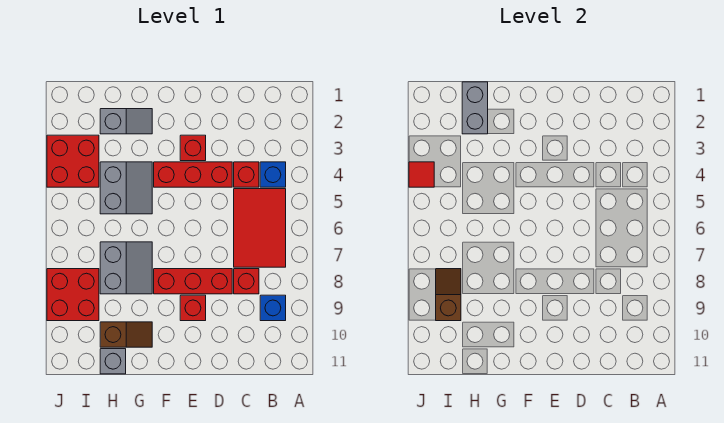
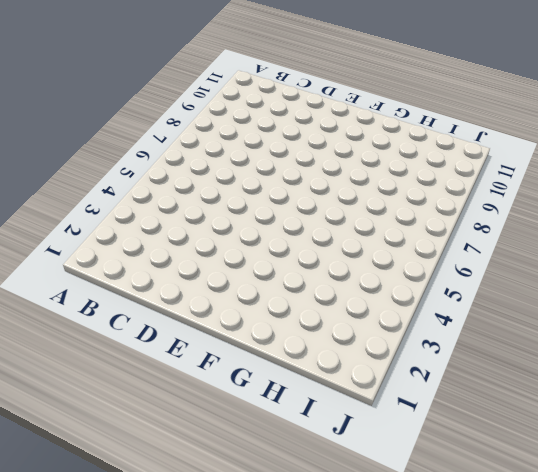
none -> blue brick B4 level 1
none -> red tile B5:C7 level 1
none -> blue brick B9 level 1

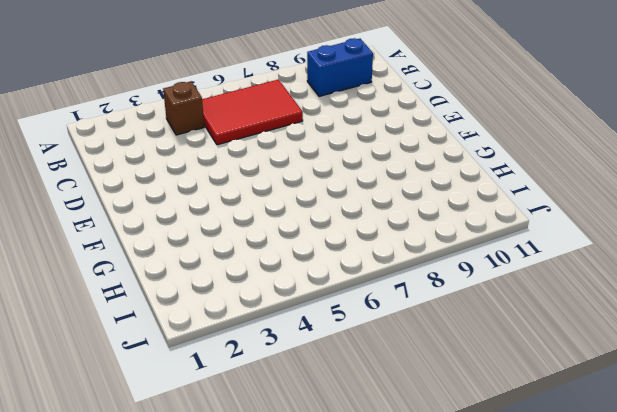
brown brick B4 level 1 -> blue brick B4 level 1
blue brick B9:B10 level 1 -> blue brick B9 level 1
none -> red brick C4 level 1
none -> red brick C8 level 1
none -> red brick D4:F4 level 1

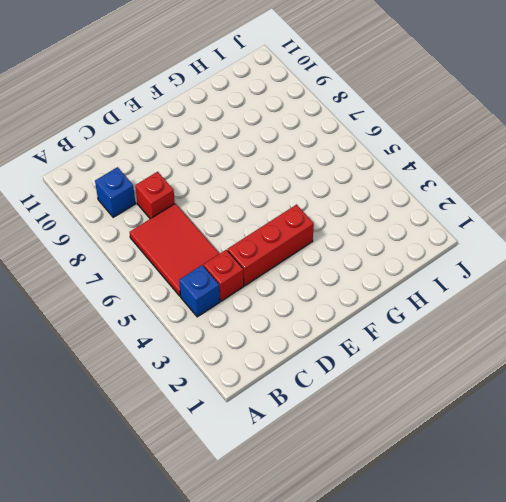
none -> red brick D8:F8 level 1
none -> red brick E3 level 1
none -> red brick E9 level 1

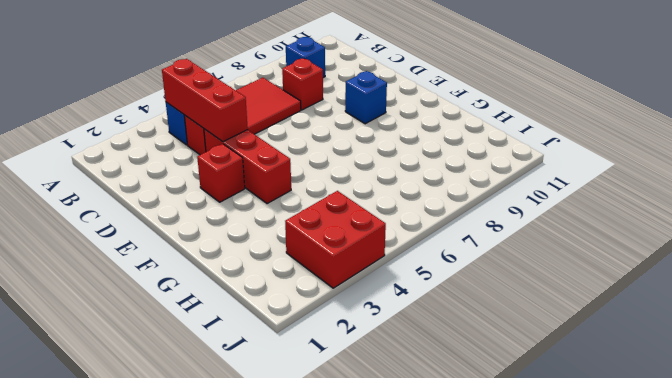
red brick B4:D4 level 2 -> red brick D8:F8 level 1
blue brick E9 level 1 -> red brick E9 level 1
none -> grey slope G2:H2 level 1 top H
none -> grey slope G4:H5 level 1 top H
none -> grey slope G7:H8 level 1 top H

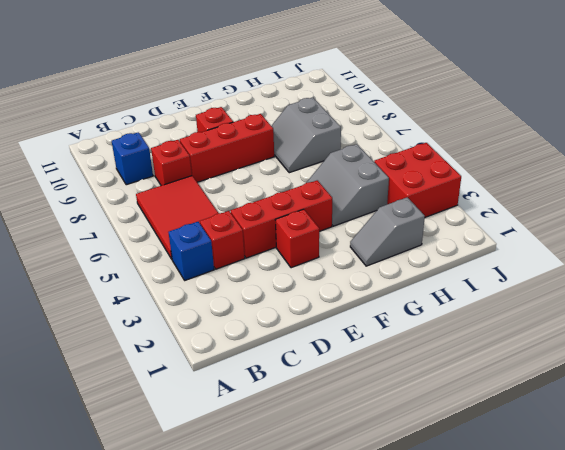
none -> brown slope G10:H10 level 1 top H
none -> grey brick H11 level 1
none -> red brick I8:J9 level 1

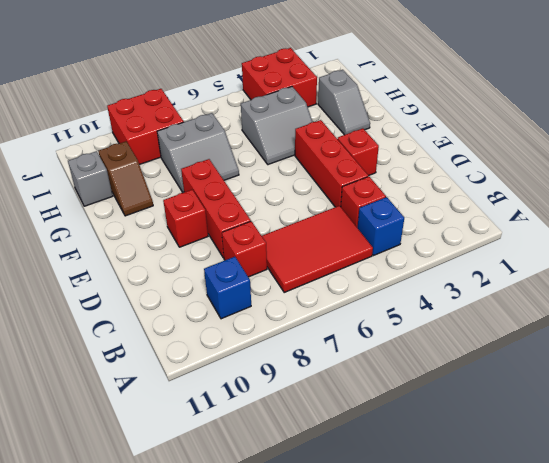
none -> grey brick H1:H2 level 2
none -> brown slope I8:I9 level 2 top 9
none -> red tile J4 level 2

